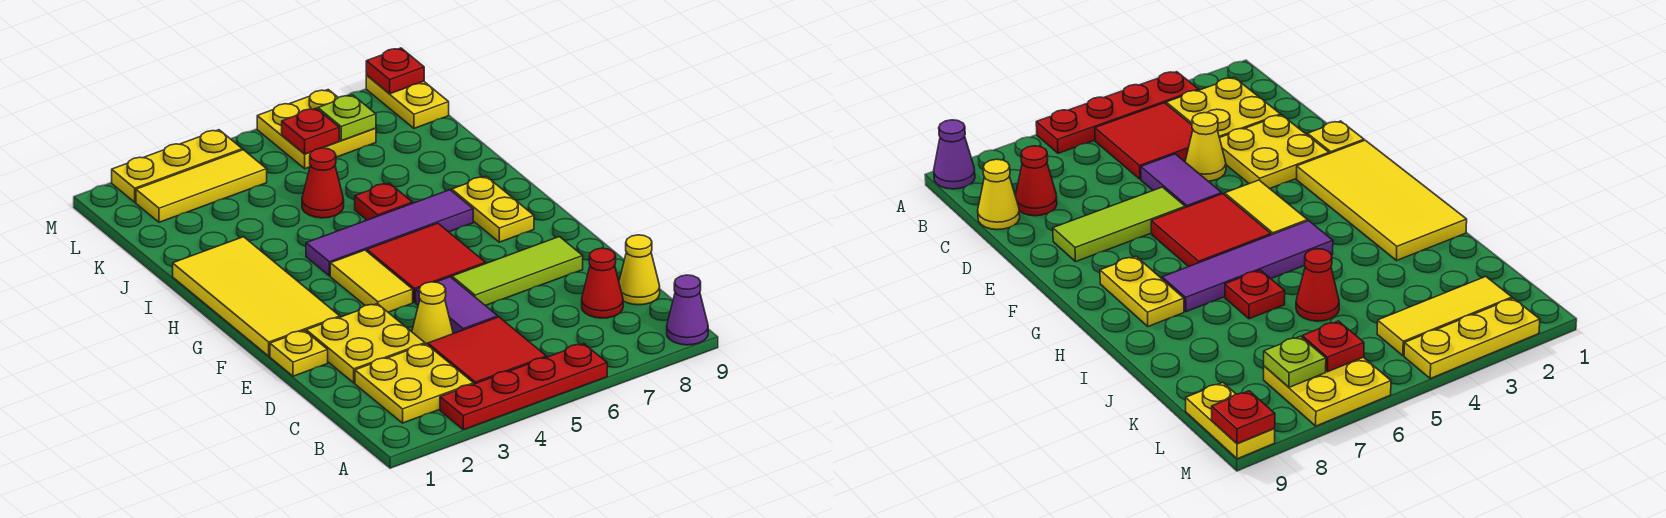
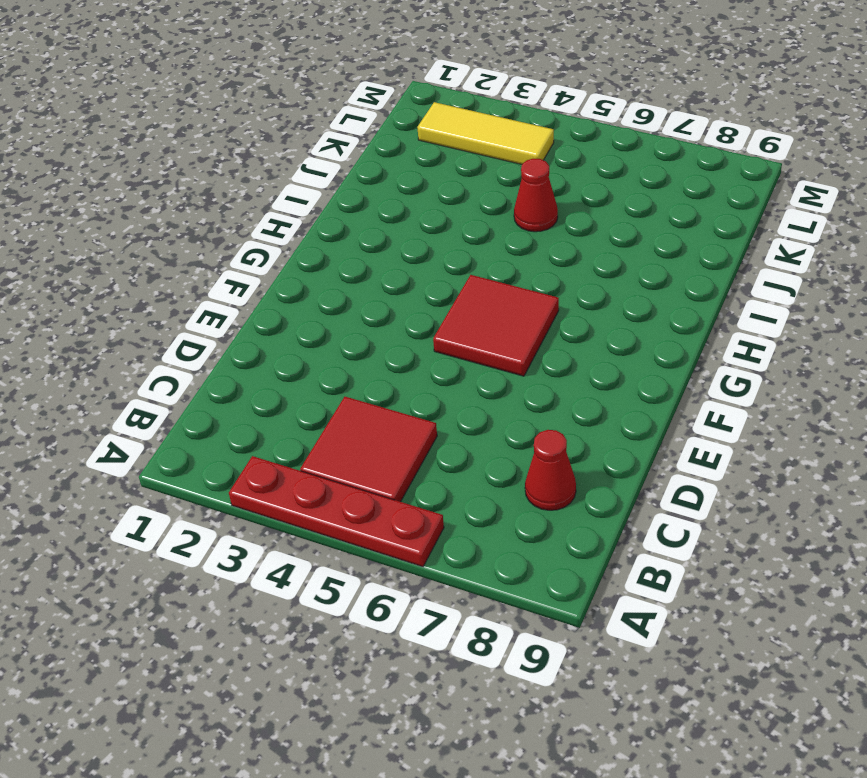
none -> purple cone A9 level 1
none -> yellow plate B2:C3 level 1
none -> yellow cone C9 level 1

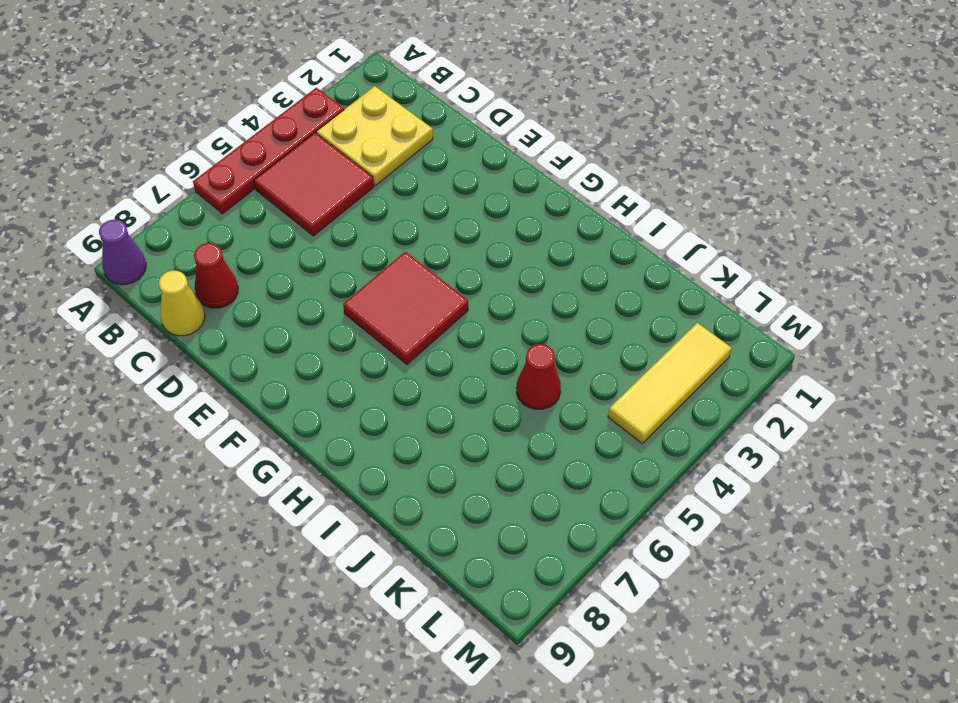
none -> yellow plate D2:E3 level 1
none -> yellow cone D4 level 1
none -> purple tile D5:E5 level 1

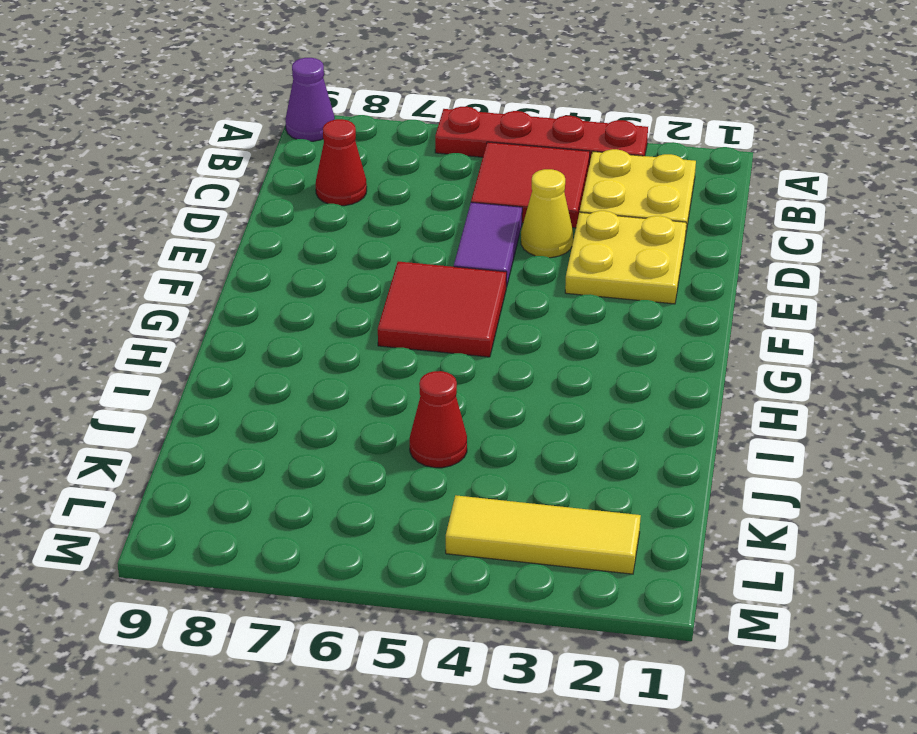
none -> yellow cone C9 level 1
none -> yellow plate E1 level 1
none -> lime tile E6:E8 level 1

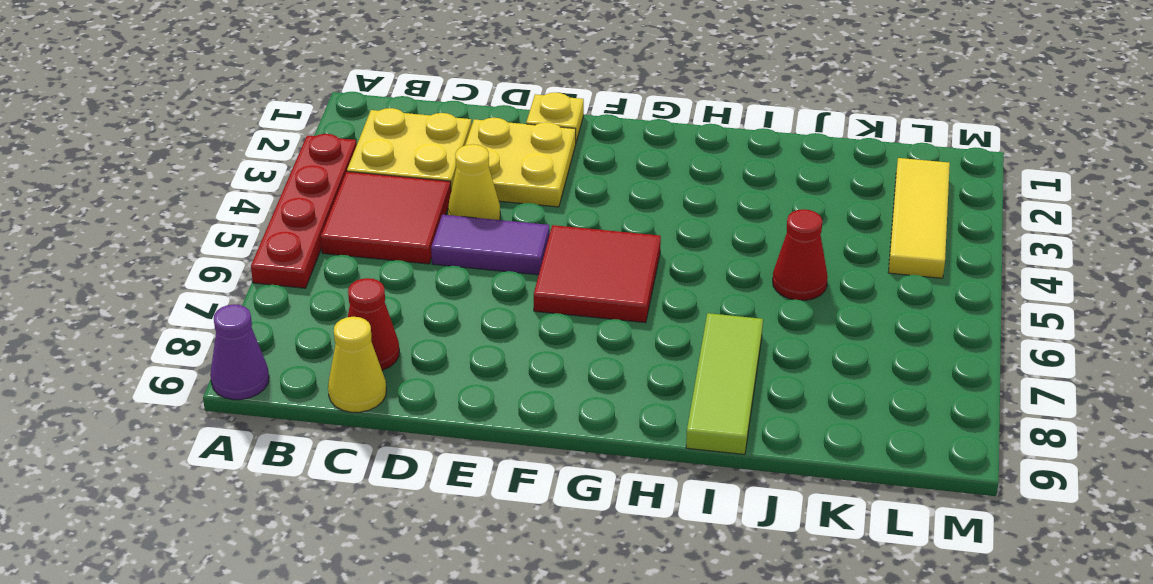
lime tile I7:I9 level 1 -> lime tile E6:E8 level 1
none -> yellow tile F1:I2 level 1
none -> yellow tile F4:G4 level 1
none -> yellow plate G8:H8 level 1

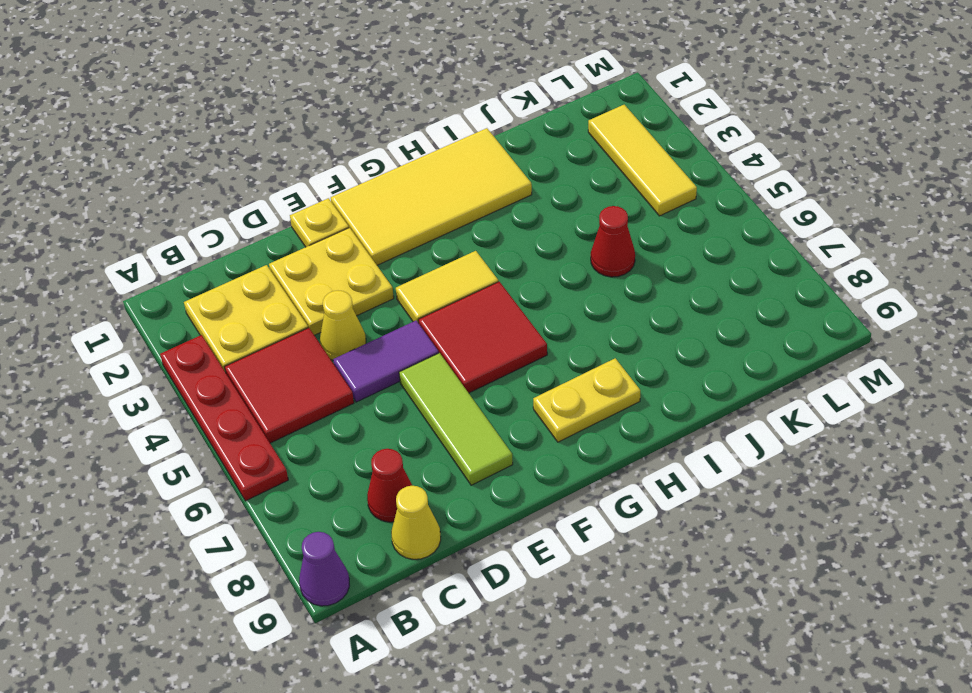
none -> purple tile H4:H7 level 1
none -> red plate I6 level 1
none -> yellow plate L6:M7 level 1

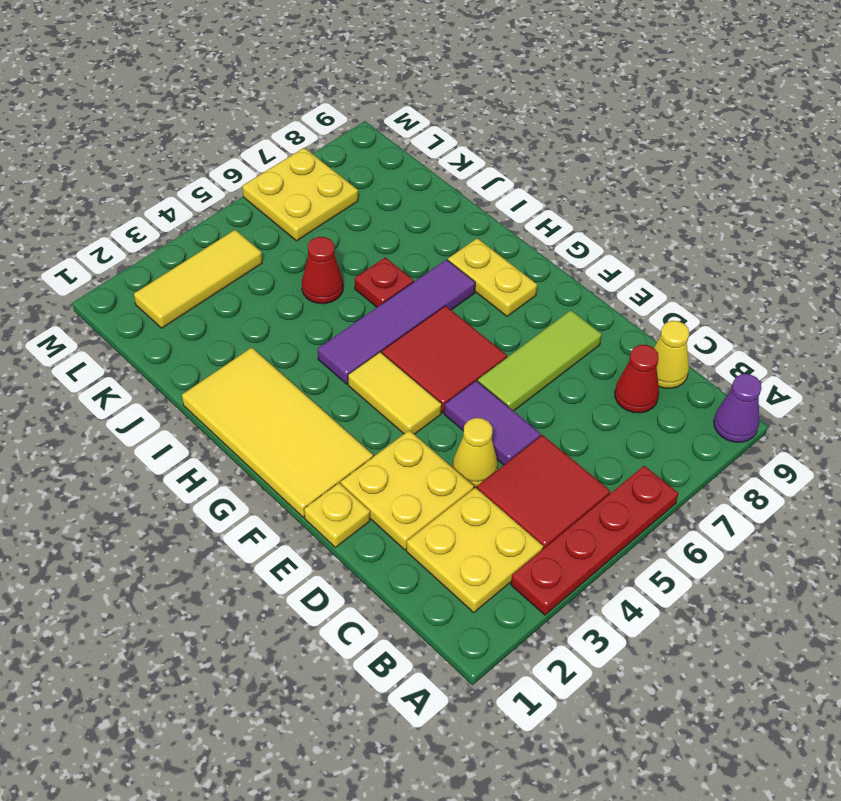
none -> yellow plate L9:M9 level 1
none -> yellow plate M2:M4 level 1
none -> red plate L6 level 2

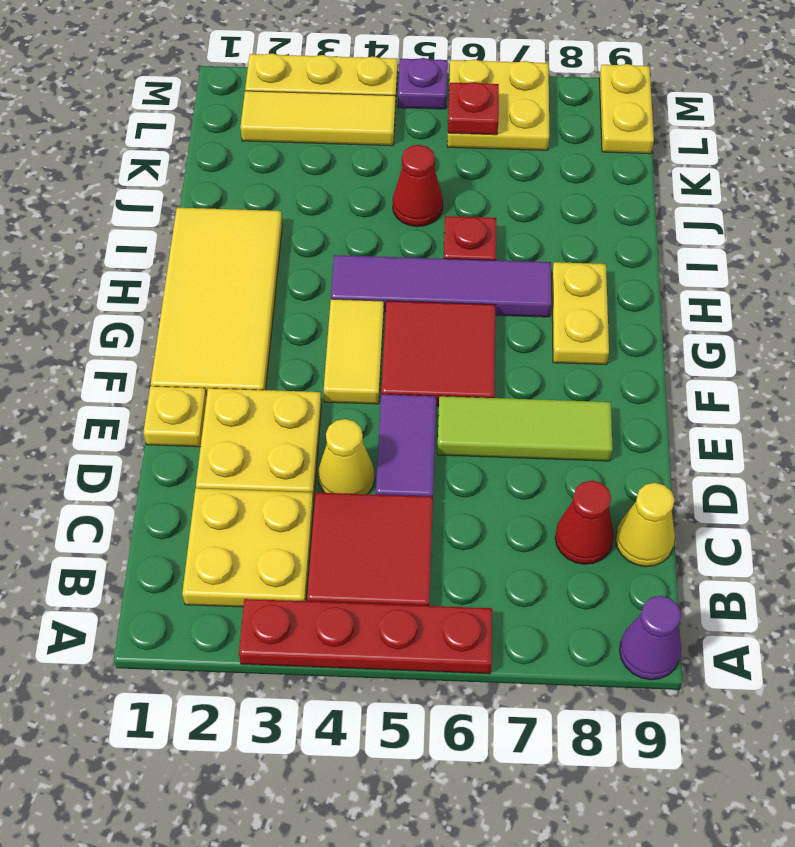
purple plate M5 level 1 -> none
none -> lime plate L7 level 2
none -> red plate M9 level 2

